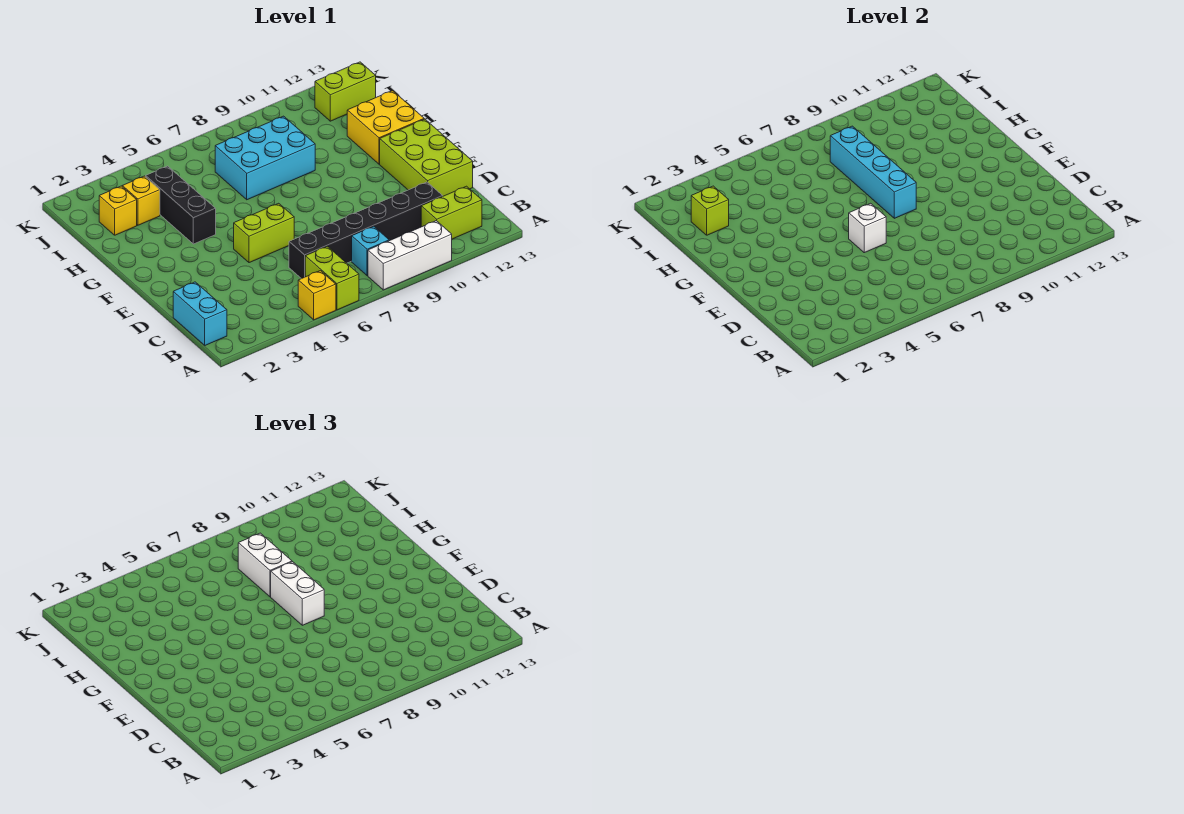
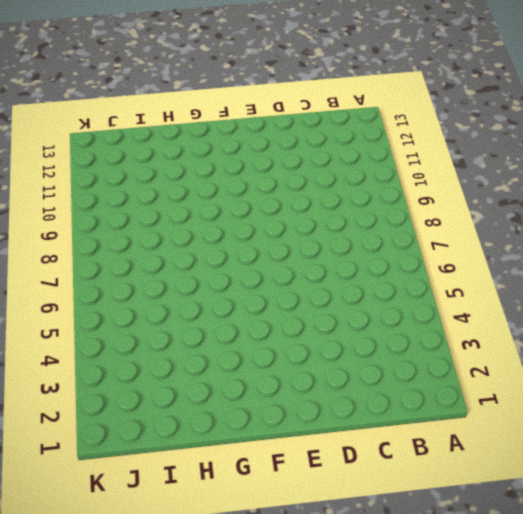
none -> yellow brick A5 level 1
none -> lime brick A6:B6 level 1
none -> white brick A8:A10 level 1

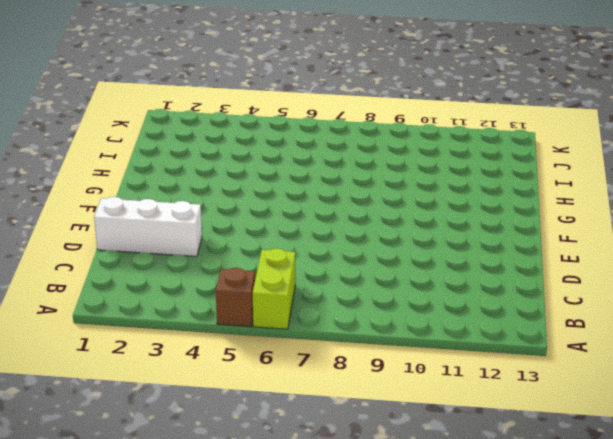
brown brick A5 level 1 -> yellow brick A5 level 1
white brick D1:D3 level 1 -> white brick A8:A10 level 1
none -> cyan brick B1:C1 level 1
none -> cyan brick B8 level 1
none -> lime brick B11:B12 level 1

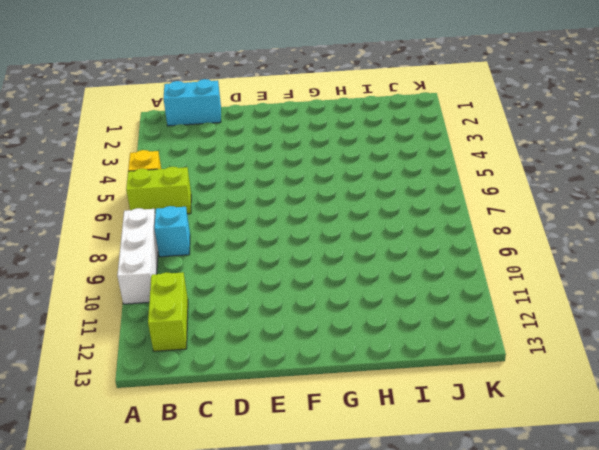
none -> black brick C6:C11 level 1
none -> lime brick D12:F13 level 1
none -> lime brick E5:E6 level 1

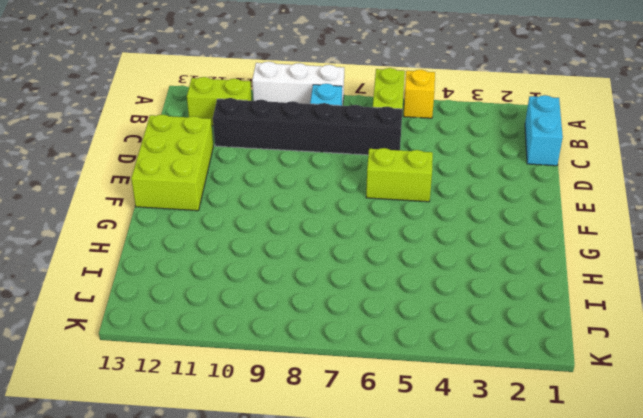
none -> black brick G4:I4 level 1
none -> yellow brick G12:H13 level 1
none -> cyan brick H7:I9 level 1

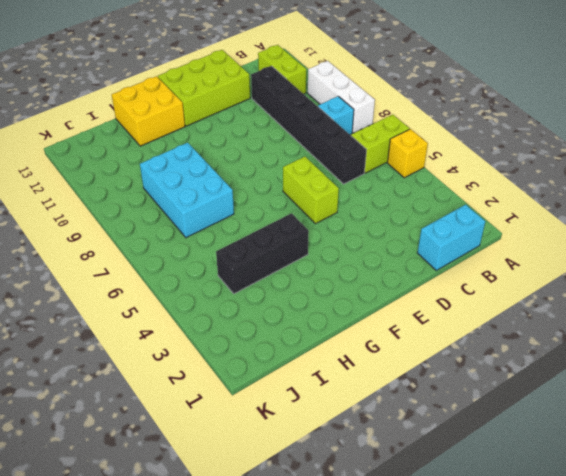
none -> yellow brick I2 level 1
none -> yellow brick I3 level 1
none -> lime brick J12:J13 level 1

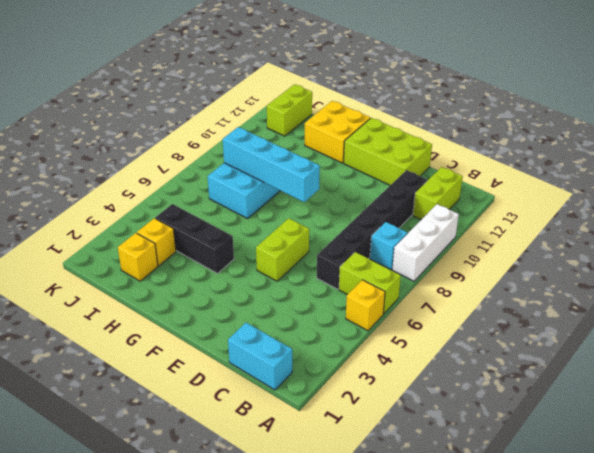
none -> white brick E6 level 2
none -> lime brick I2 level 2
none -> white brick F8:G8 level 3

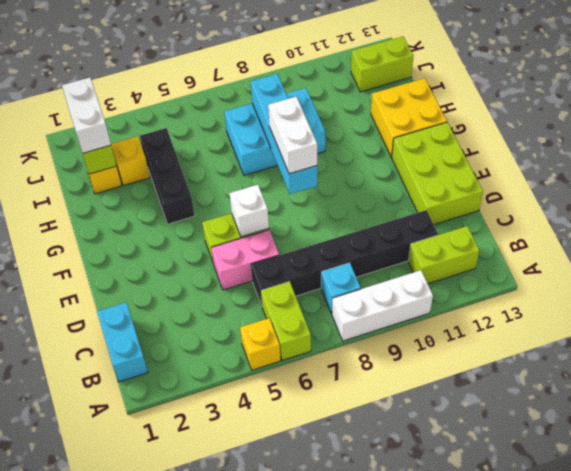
pink brick D5:D6 level 1 -> none
white brick I2:J2 level 3 -> white brick H8:I8 level 3

